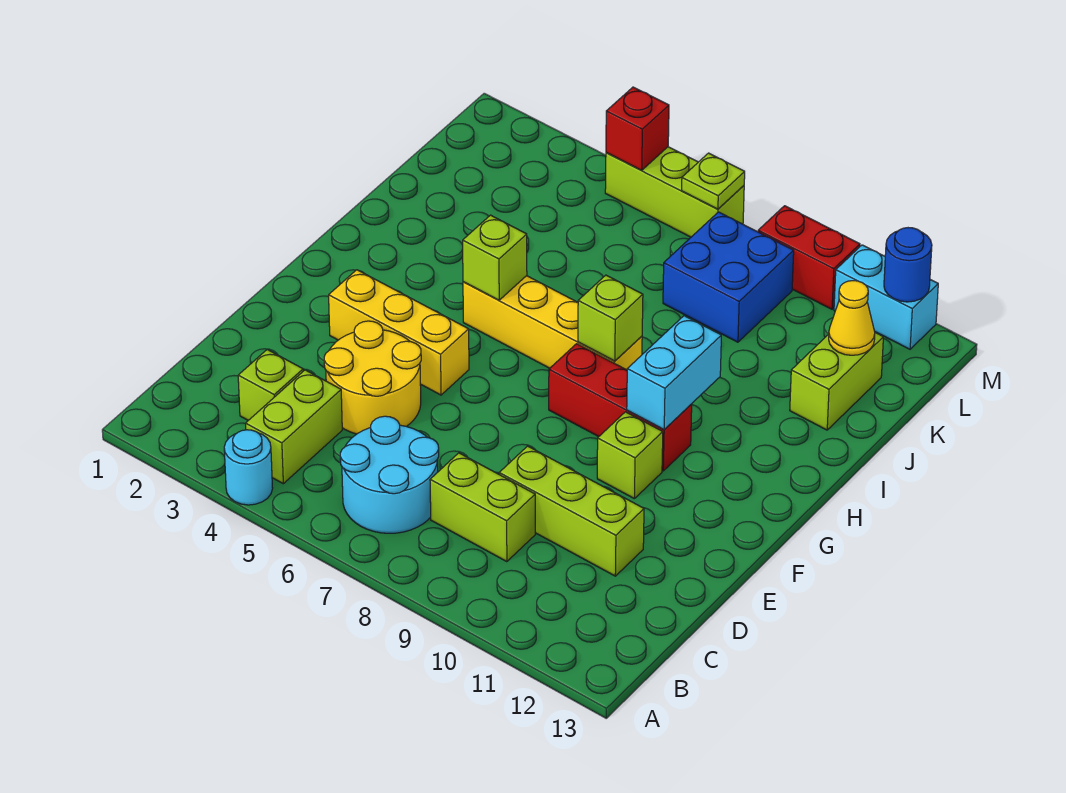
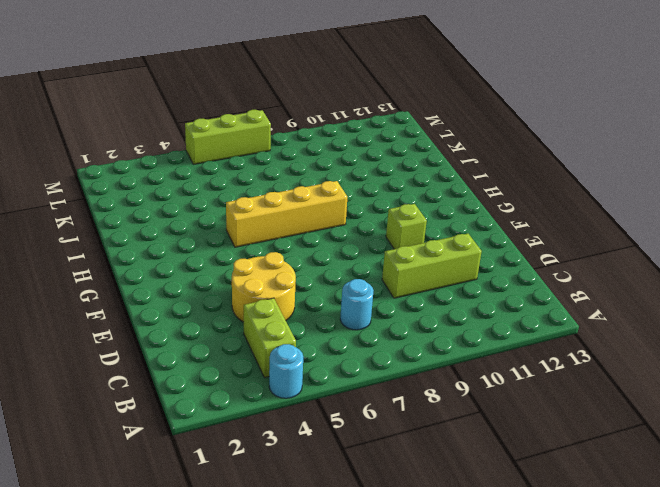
cyan round brick C7 level 1 -> cyan round brick B6:C7 level 1
none -> lime brick C3 level 1
none -> lime brick C8:C9 level 1
none -> yellow brick F3:F5 level 1

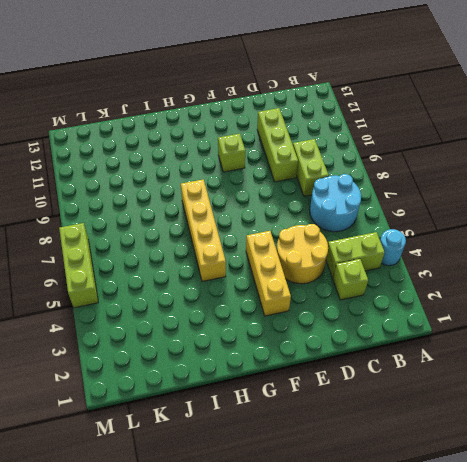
none -> red brick G8:G10 level 1
none -> lime brick J12:K12 level 1
none -> blue brick K8:L9 level 1

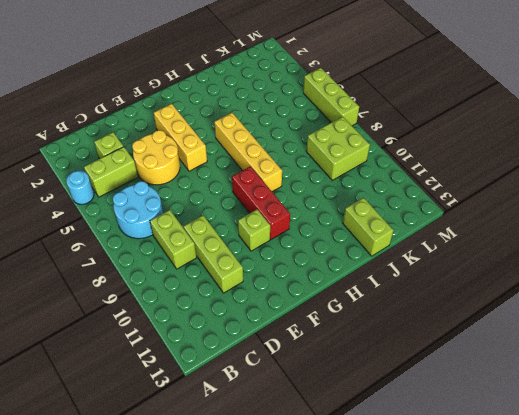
lime brick J12:J13 level 1 -> lime brick J12:K12 level 1
lime brick K8:L9 level 1 -> blue brick K8:L9 level 1
none -> red brick M9:M10 level 1
none -> cyan brick M11:M12 level 1
none -> cyan brick G10:H10 level 2

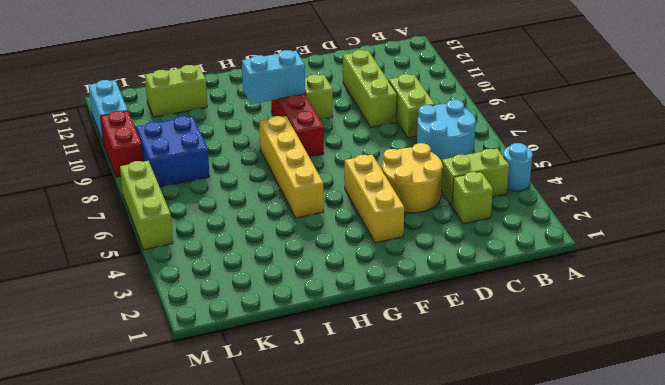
none -> lime brick H5 level 2
none -> lime brick H8 level 2
none -> yellow cone K12 level 2

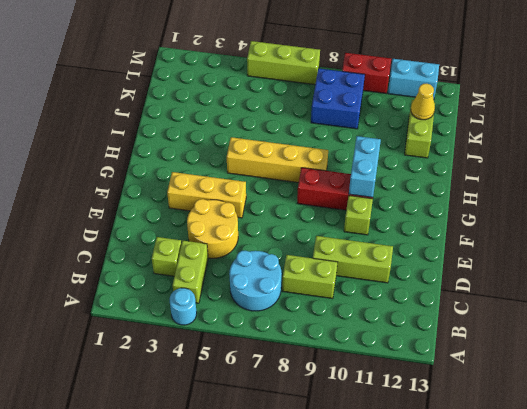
none -> lime brick H5 level 2
none -> lime brick H8 level 2
none -> red brick M5 level 2

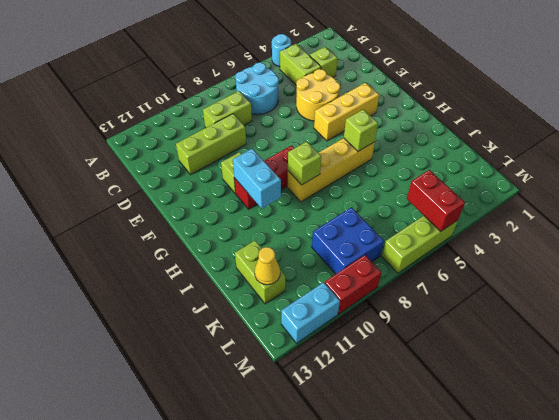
red brick L5:M5 level 2 -> red brick M5 level 2
none -> lime plate M7 level 2
none -> blue round brick M12 level 2

